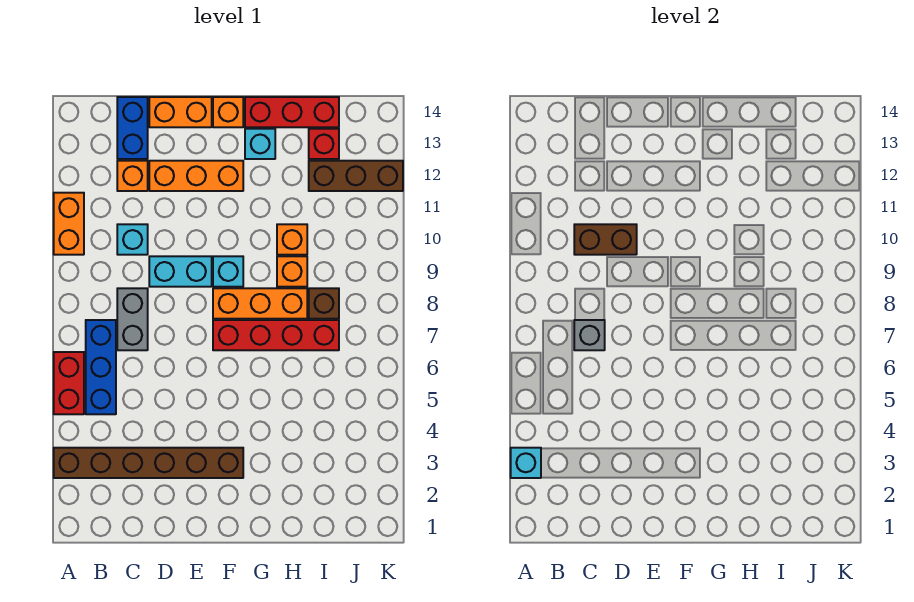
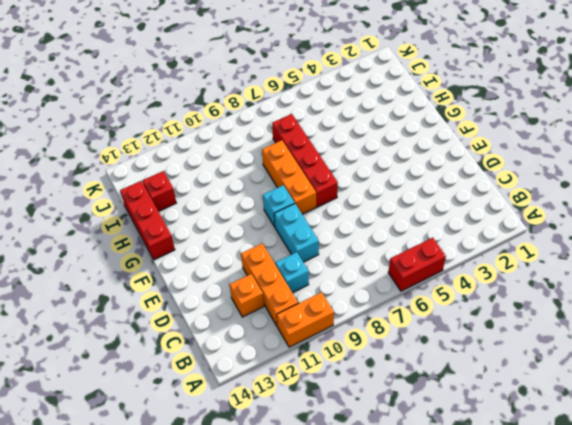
orange brick B11:D11 level 1 -> orange brick D12:F12 level 1
none -> brown brick A3:F3 level 1
none -> blue brick B5:B7 level 1
none -> grey brick C7:C8 level 1

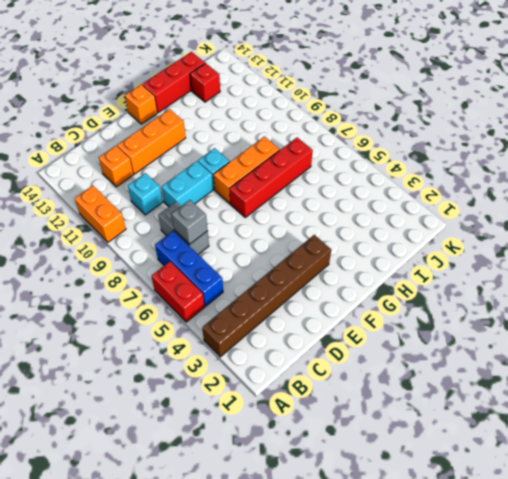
none -> blue brick C13:C14 level 1
none -> orange brick D14:E14 level 1
none -> cyan brick G13 level 1

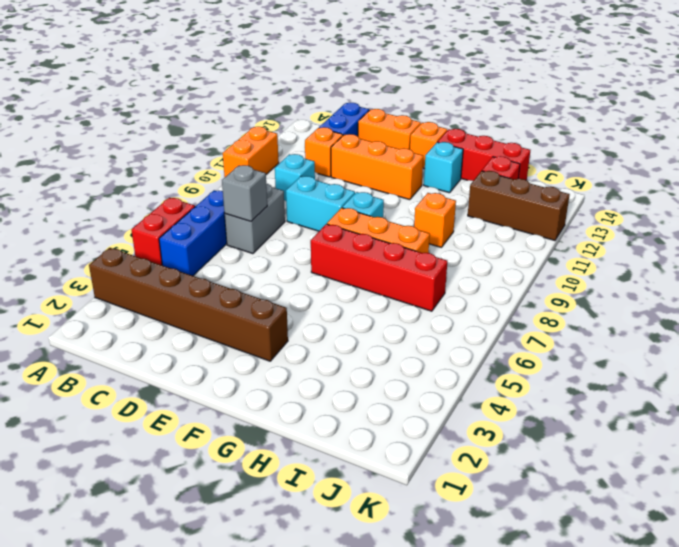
none -> orange brick H9 level 1
none -> brown brick I8 level 1
none -> cyan brick A3 level 2

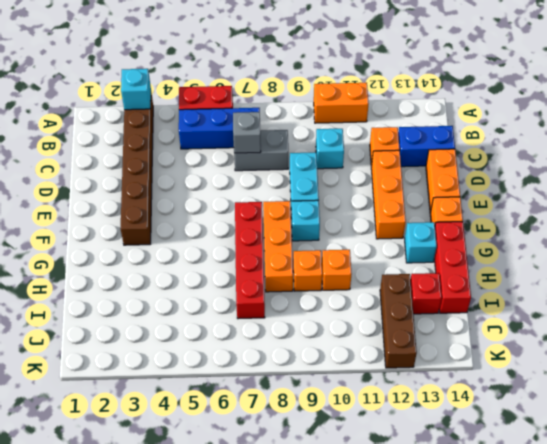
none -> brown brick I8 level 1
none -> brown brick C10:D10 level 2

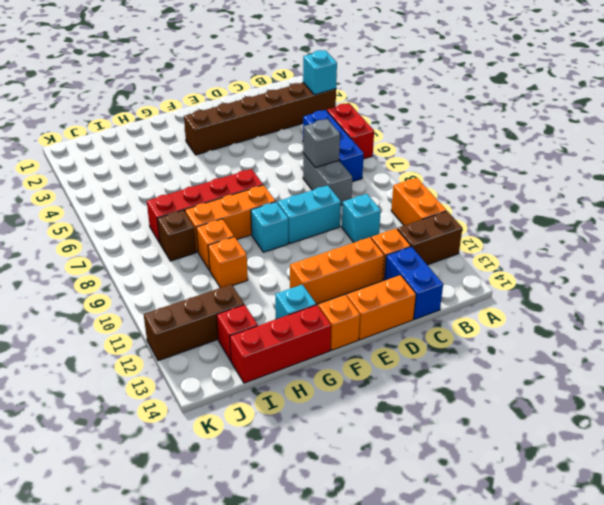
brown brick A12:B12 level 1 -> brown brick C10:D10 level 2

